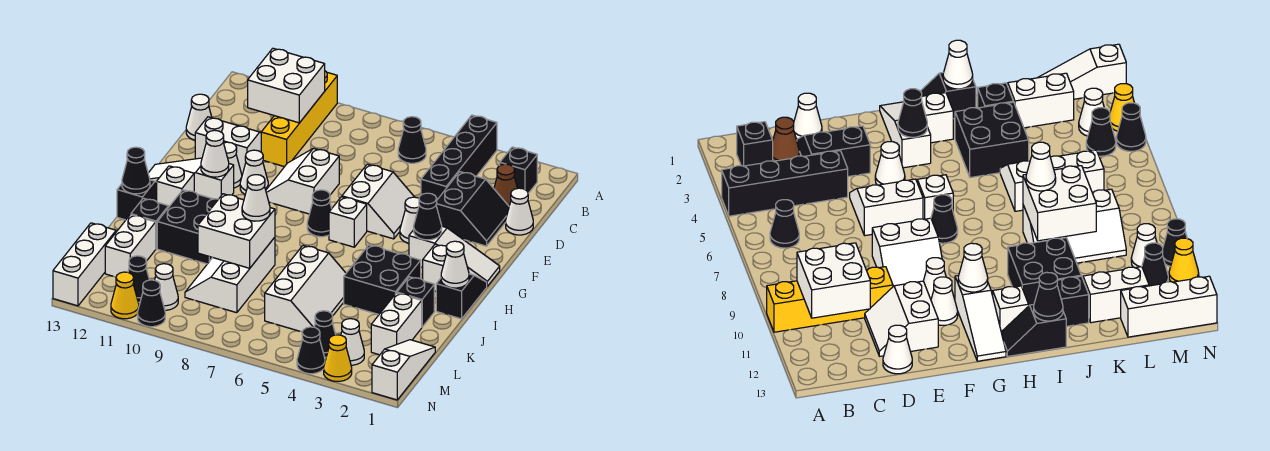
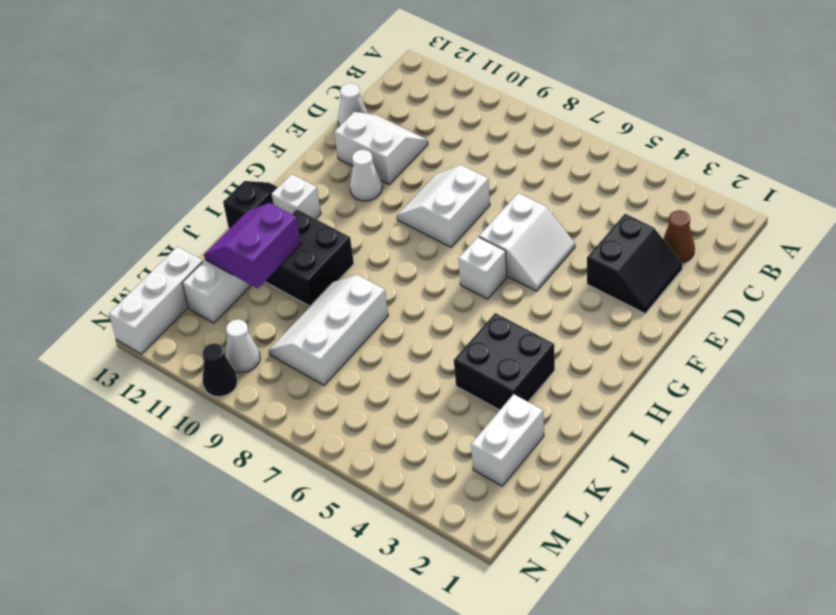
purple slope J11:K12 level 2 top 11 -> none
none -> black brick A4:D4 level 1
none -> yellow brick A10:D10 level 1
none -> black brick B2 level 1
none -> black cone B6 level 1

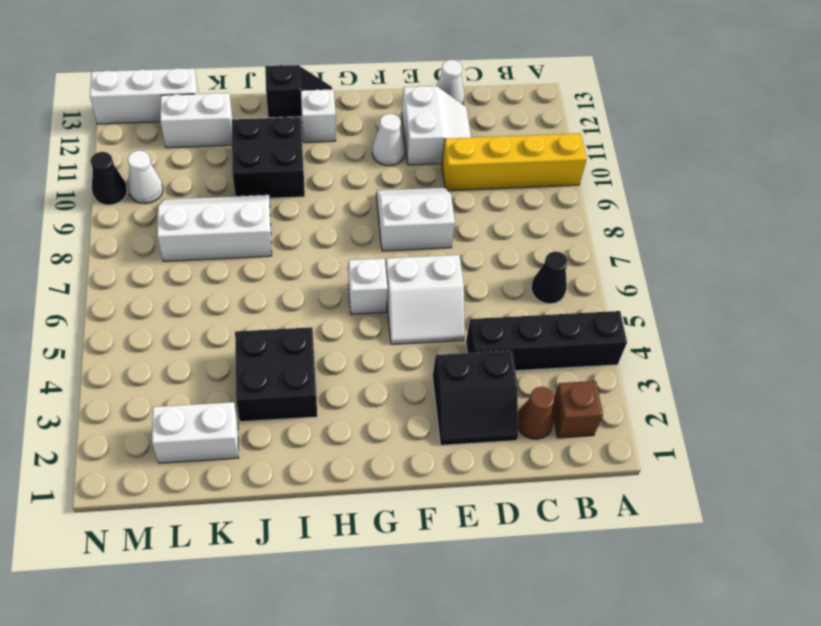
brown brick B2 level 1 -> black brick B2 level 1
none -> white cone D1 level 1
none -> white cone F4 level 1
none -> white cone F10 level 1
none -> white slope G1:G3 level 1 top 3

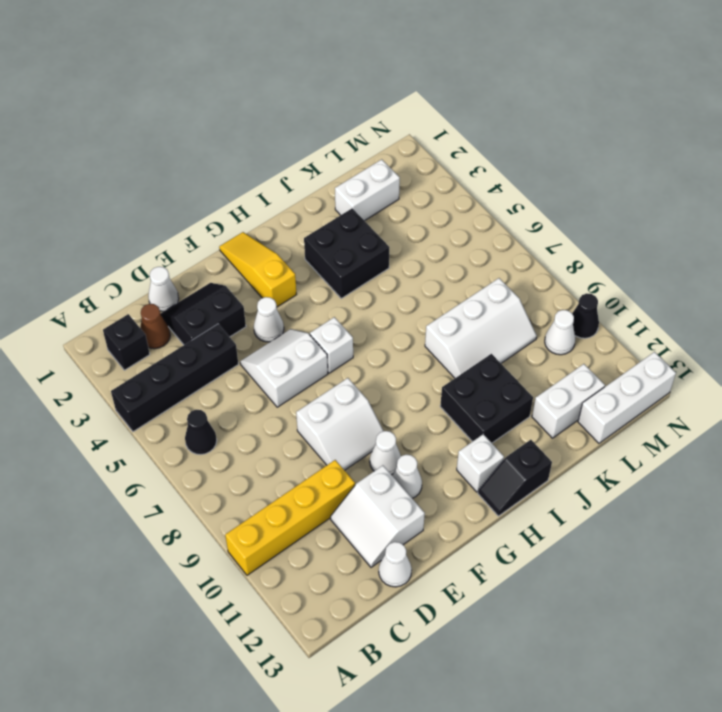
yellow slope G1:G3 level 1 top 3 -> white slope G1:G3 level 1 top 3
none -> black cone G7 level 1
none -> white slope G11:G13 level 1 top 11
none -> black slope H1:I1 level 1 top I
none -> white brick H2 level 1

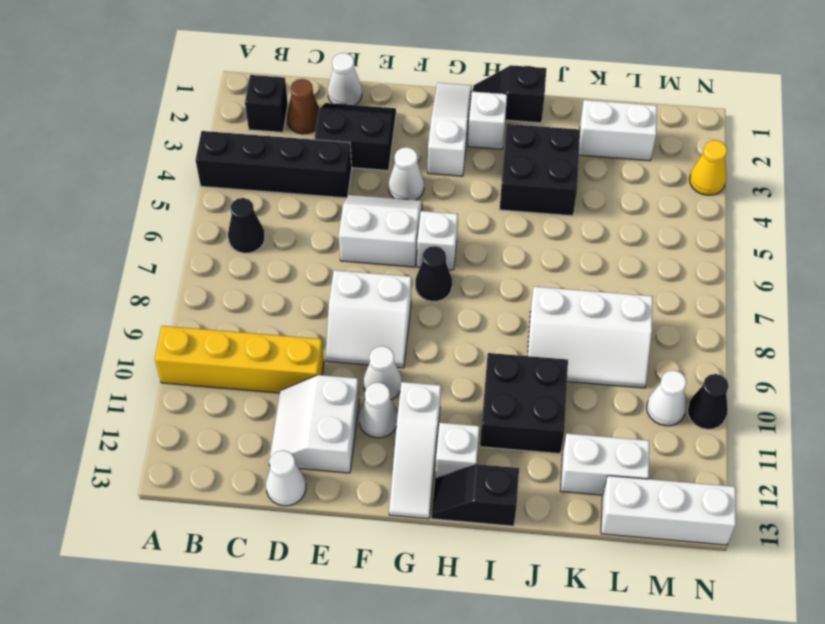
none -> black brick J2 level 1
none -> white slope J5:L6 level 1 top 6
none -> black brick J12 level 1
none -> white slope L1:N1 level 1 top N

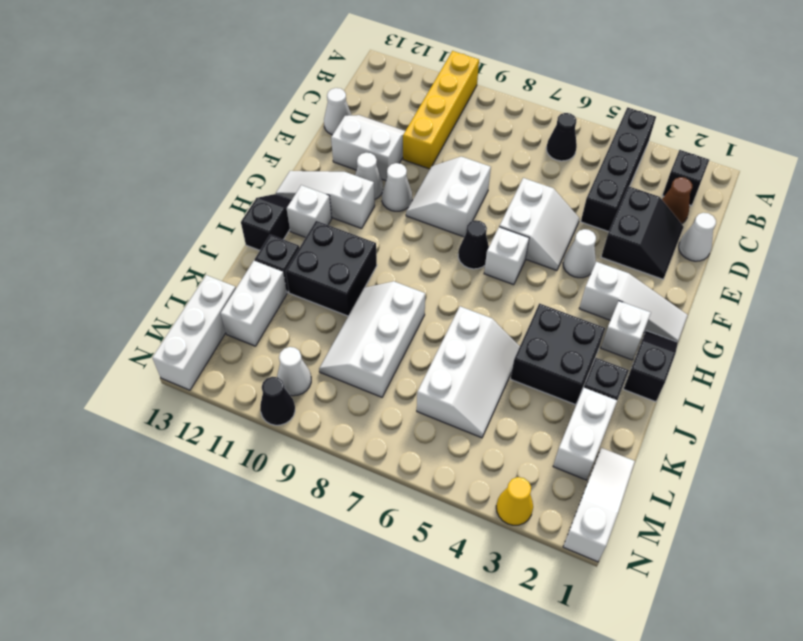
none -> white cone M3 level 1
none -> black cone M4 level 1
none -> black cone M11 level 1
none -> black cone N4 level 1

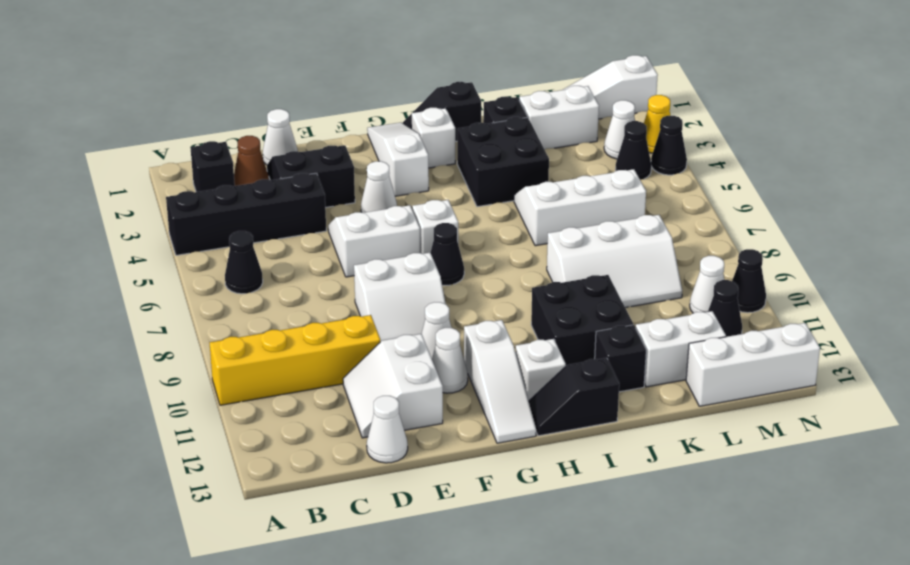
none -> yellow cone N11 level 1
none -> white brick B10:C11 level 2
none -> black cone G3 level 2
none -> white cone G11 level 2

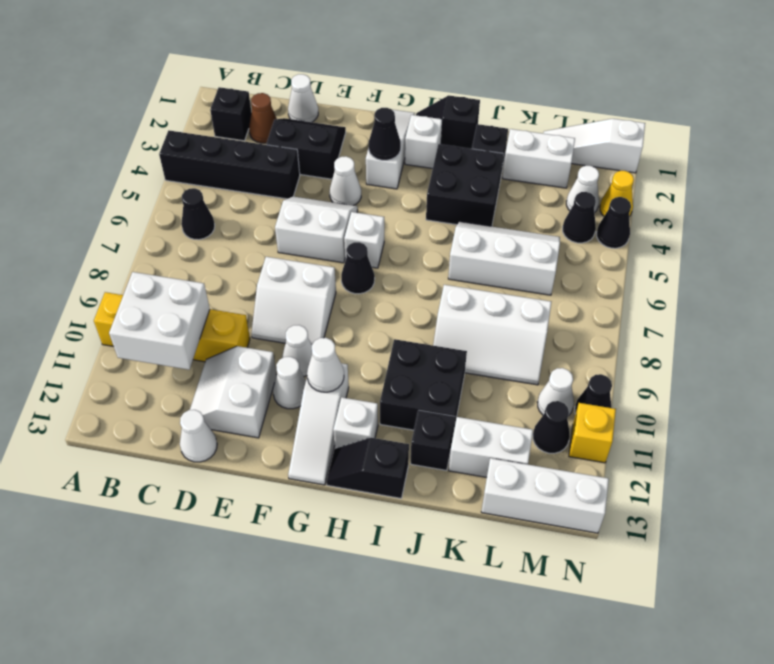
yellow brick N11 level 1 -> yellow cone N11 level 1
none -> white cone I1 level 2
none -> black cone I13 level 2
none -> white brick J8:K9 level 2
none -> white cone J8 level 3

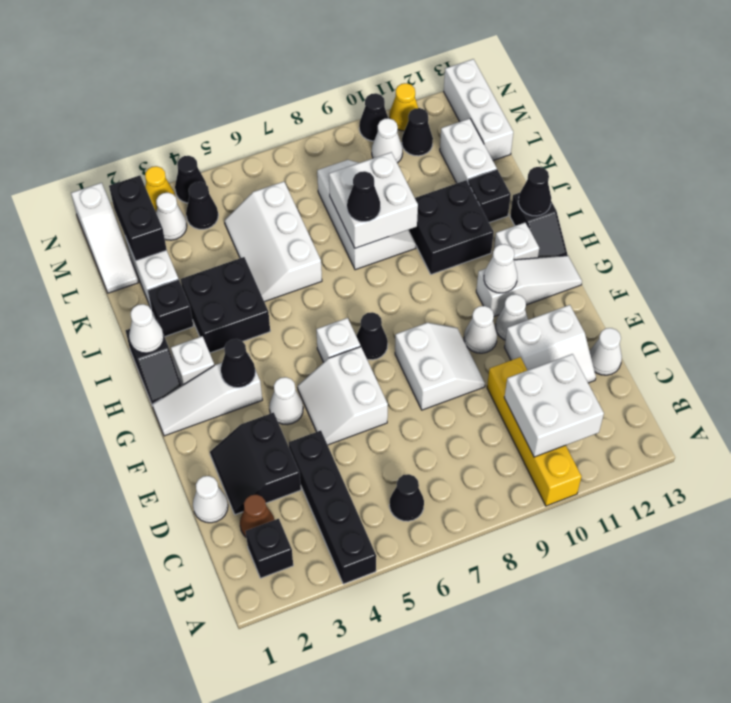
black cone J8 level 3 -> white cone J8 level 3
black brick L2:M2 level 2 -> none

